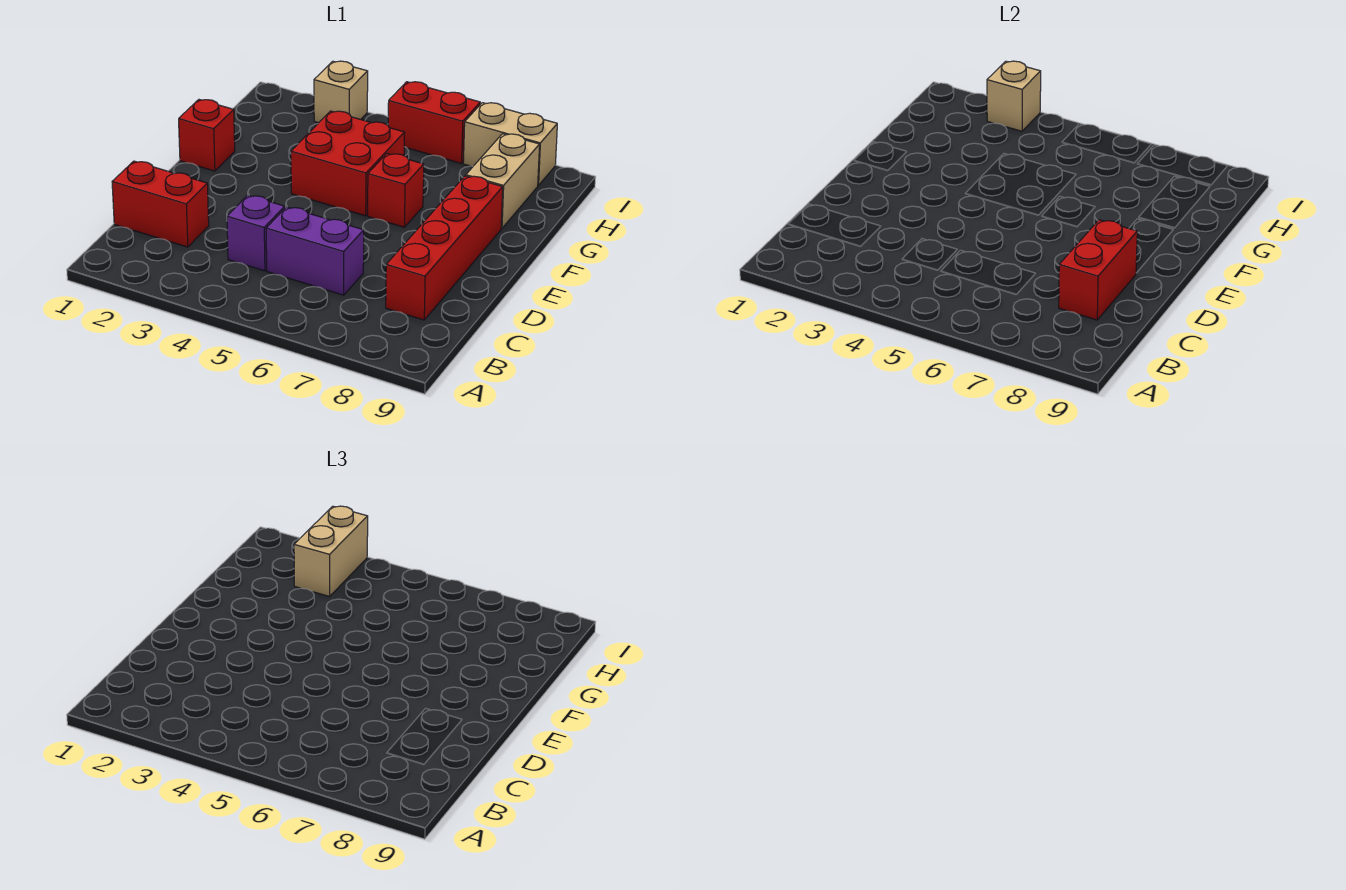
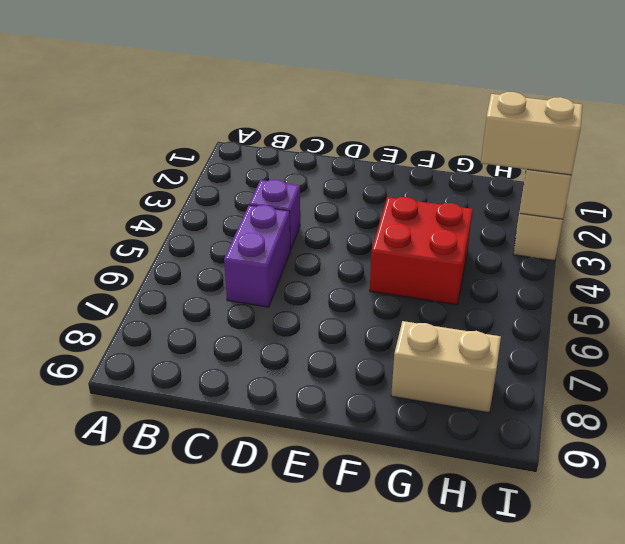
none -> red brick C1:C2 level 1
none -> red brick C8:F8 level 1
none -> red brick F1 level 1

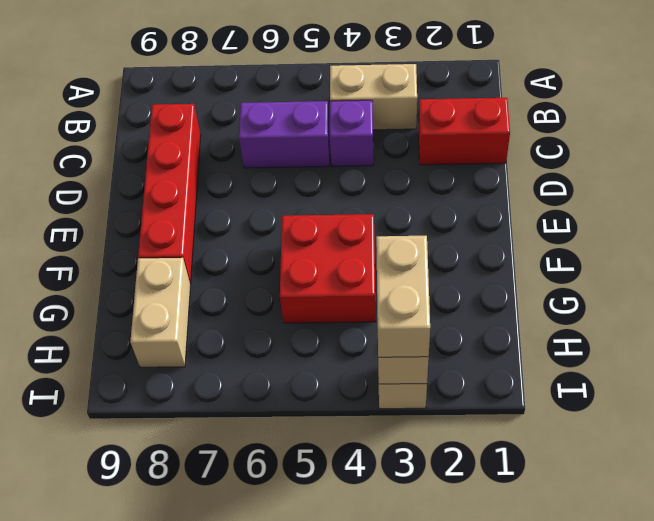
tan brick B3:B4 level 1 -> tan brick I7:I8 level 1
none -> red brick F1 level 1
none -> red brick F6 level 1
none -> red brick I5:I6 level 1

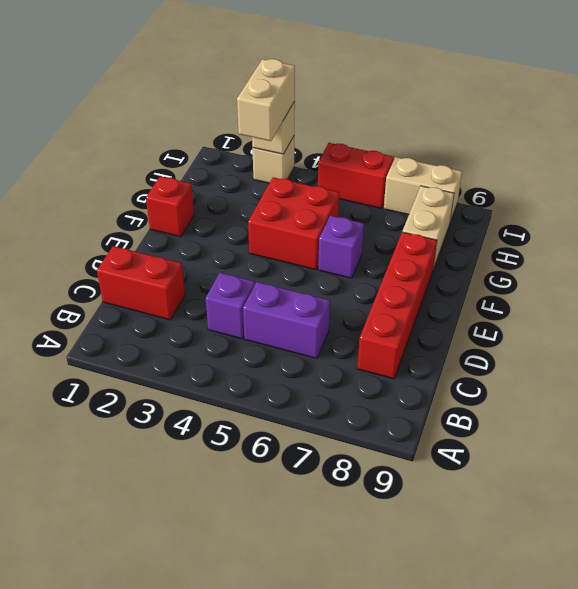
purple brick F6 level 1 -> red brick F6 level 1
none -> red brick C8:D8 level 2

